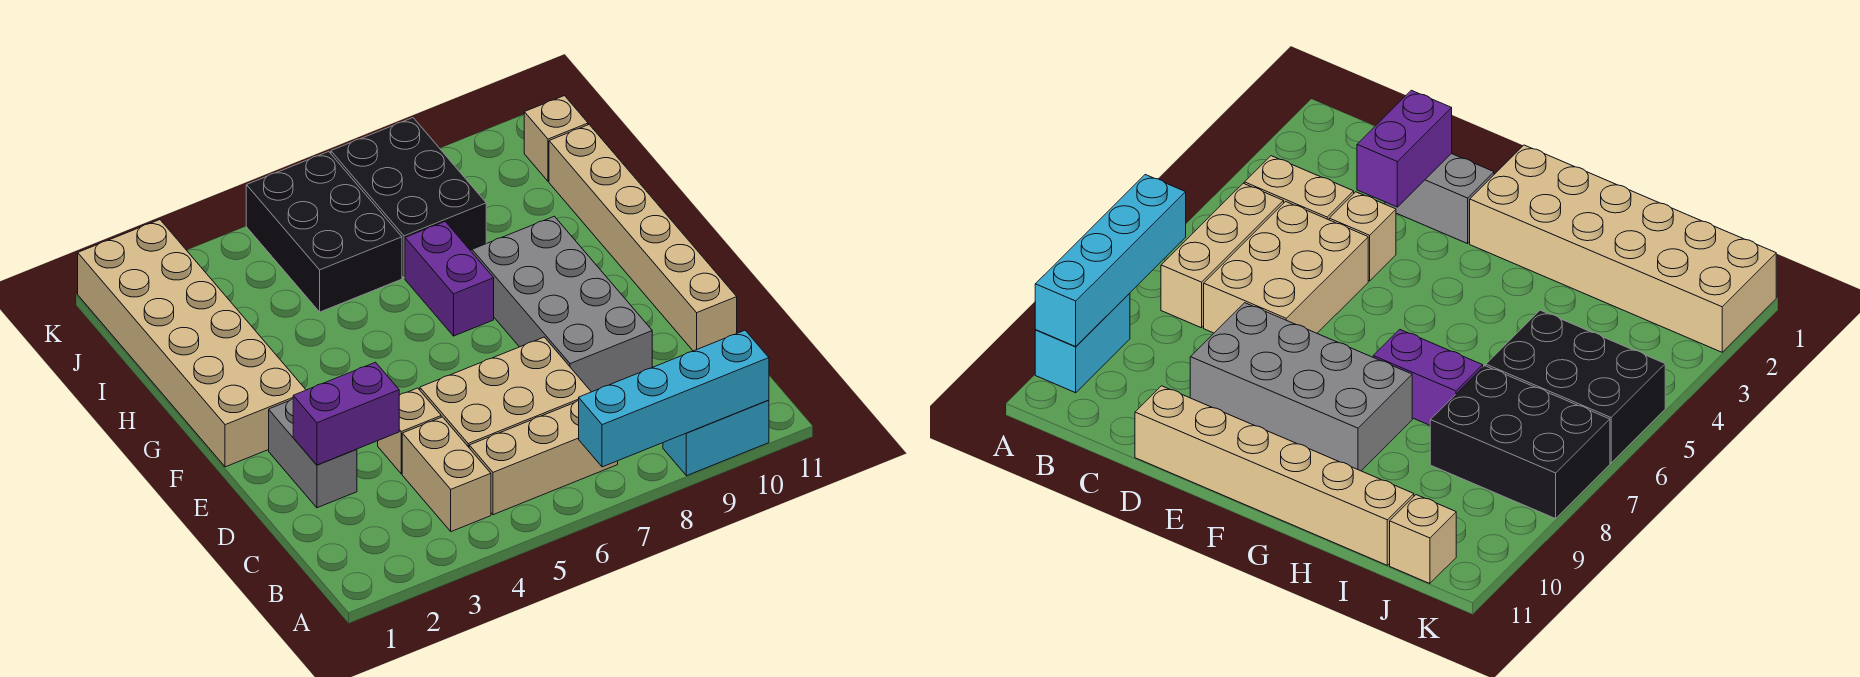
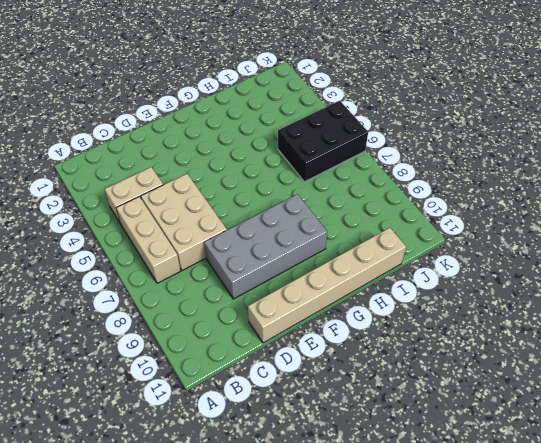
none -> cyan brick A9:A10 level 1
none -> grey brick D2:E2 level 1
none -> tan brick D4 level 1

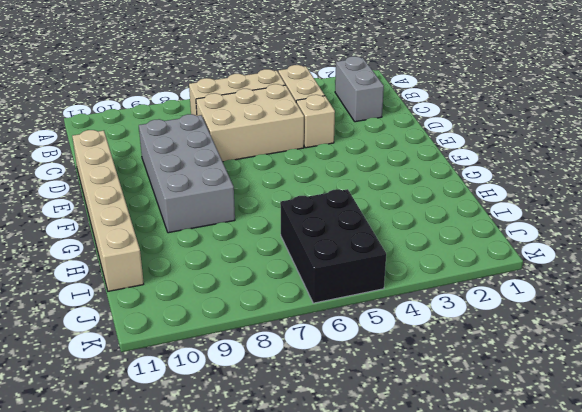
grey brick B2:C2 level 1 -> grey brick D2:E2 level 1
none -> cyan brick A9:A10 level 1
none -> tan brick F1:K2 level 1
none -> purple brick G7:H7 level 1

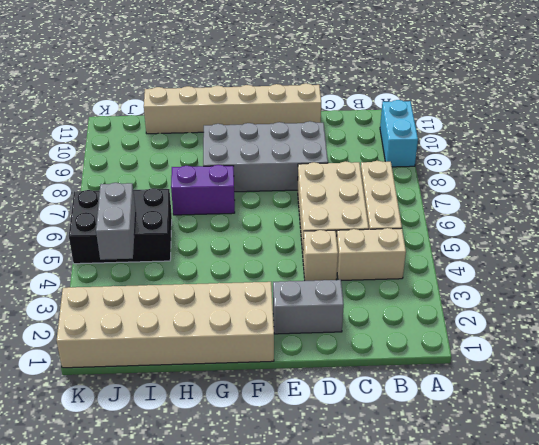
grey brick J4:J5 level 2 -> none
none -> black brick I7:K8 level 1
none -> tan brick J11 level 1
none -> cyan brick A7:A10 level 2

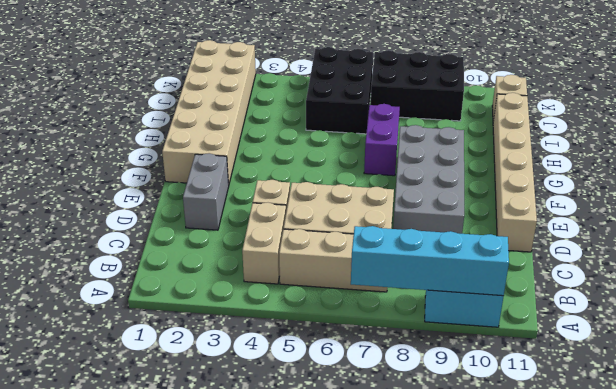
black brick J7:K9 level 1 -> black brick I7:K8 level 1
none -> purple brick D2:D3 level 2

